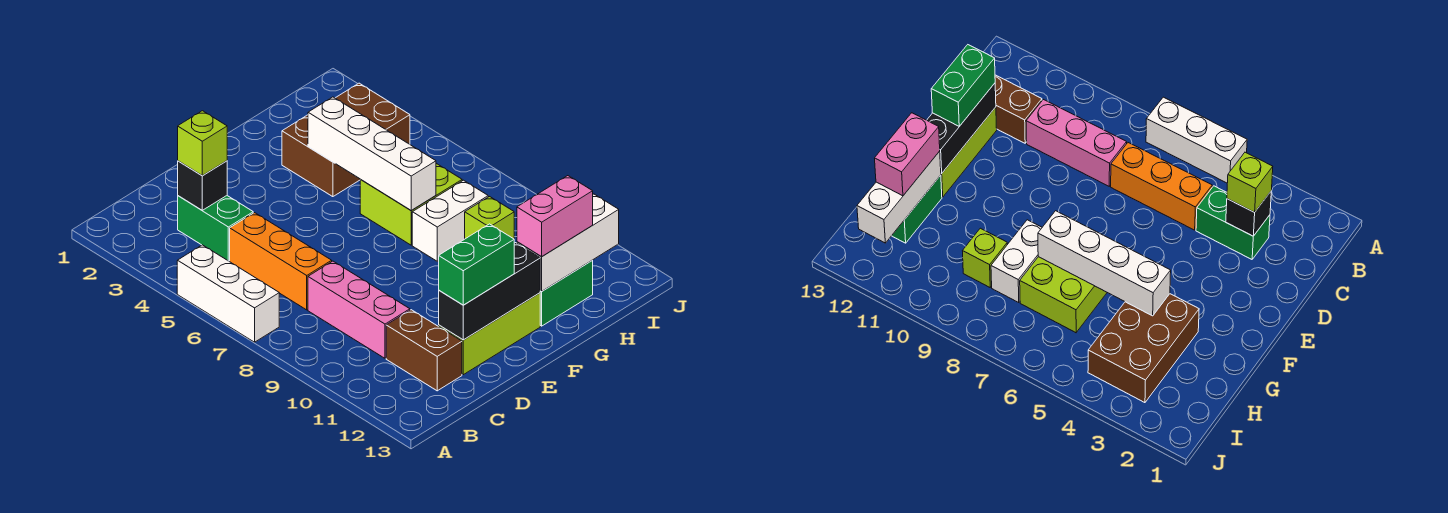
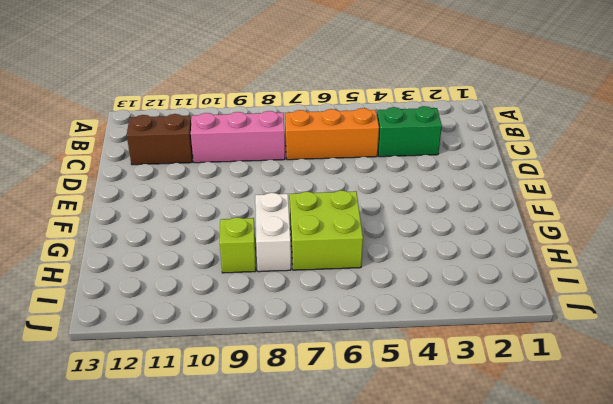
none -> white brick A5:A7 level 1
none -> lime brick D12:F12 level 1
none -> brown brick G3:I4 level 1

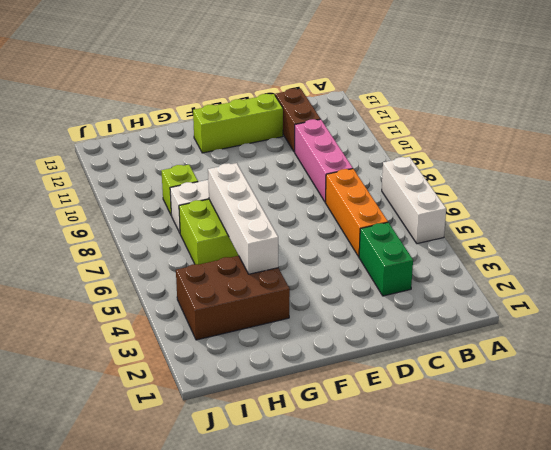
none -> green brick G12:H12 level 1
none -> black brick C3 level 2
none -> black brick D12:F12 level 2

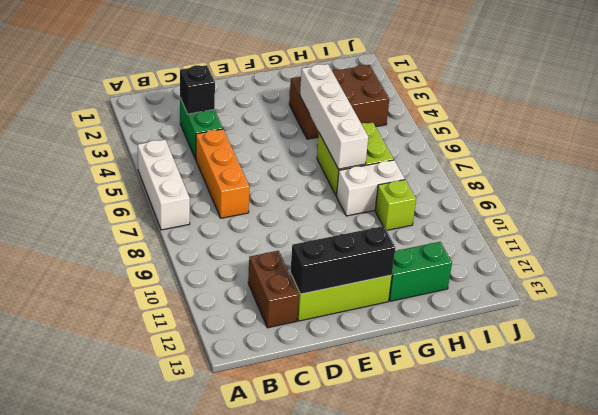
none -> pink brick C8:C10 level 1
none -> white brick G12:I12 level 2
none -> lime brick C3 level 3

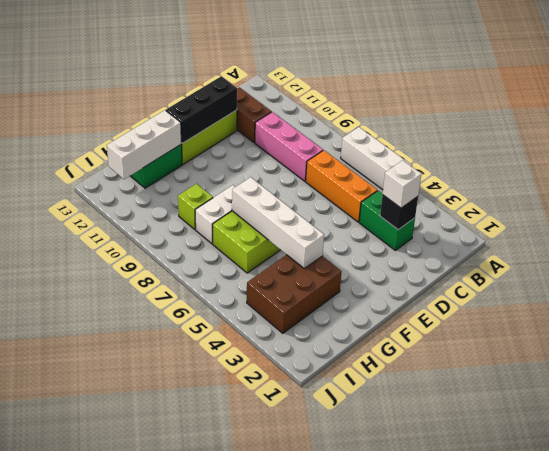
white brick C3 level 3 -> lime brick C3 level 3
none -> green brick D12:E12 level 3
none -> pink brick G12:H12 level 3

